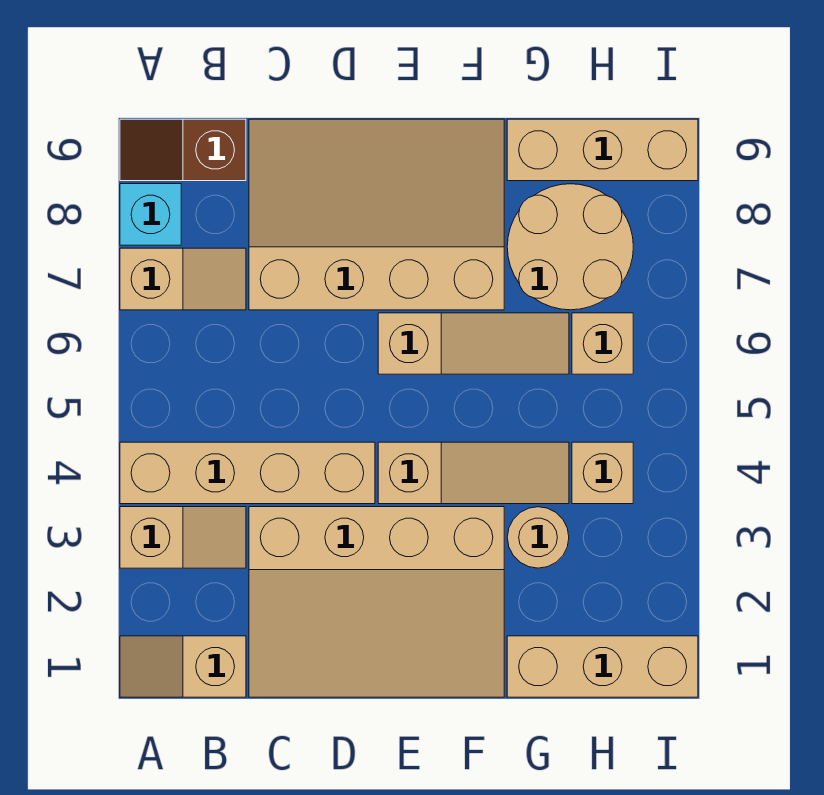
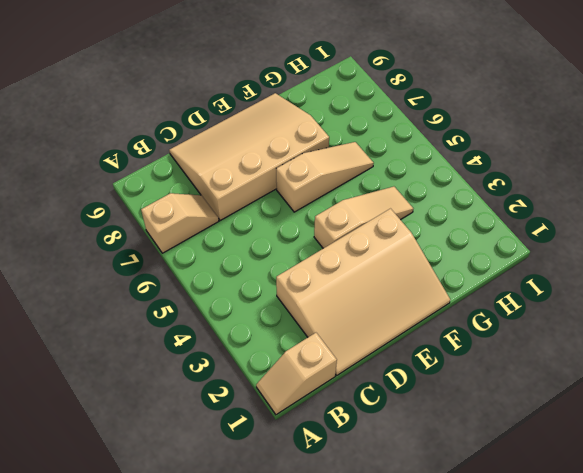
none -> tan slope A3:B3 level 1 top A
none -> tan brick A4:D4 level 1
none -> cyan brick A8 level 1

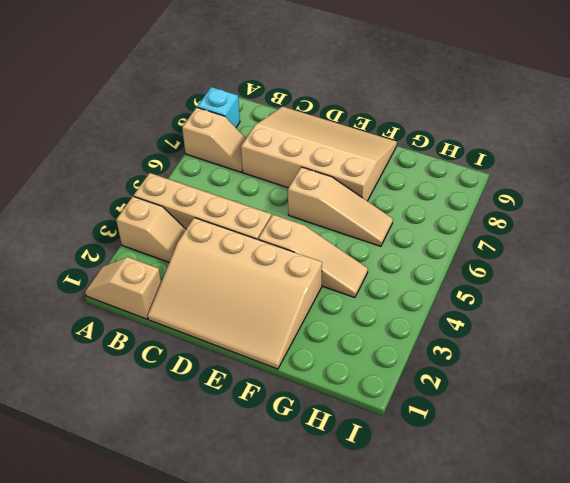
none -> brown slope A9:B9 level 1 top B
none -> tan brick G1:I1 level 1
none -> tan round brick G3 level 1

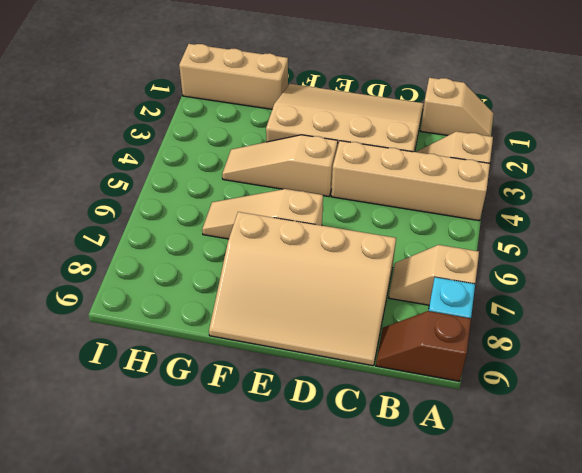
brown slope A9:B9 level 1 top A -> brown slope A9:B9 level 1 top B
none -> tan round brick G3 level 1
none -> tan round brick G7:H8 level 1
none -> tan brick G9:I9 level 1

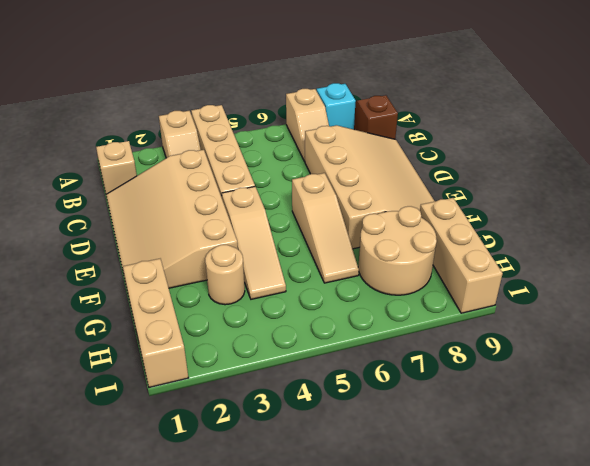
none -> tan brick H4 level 1
none -> tan brick H6 level 1

